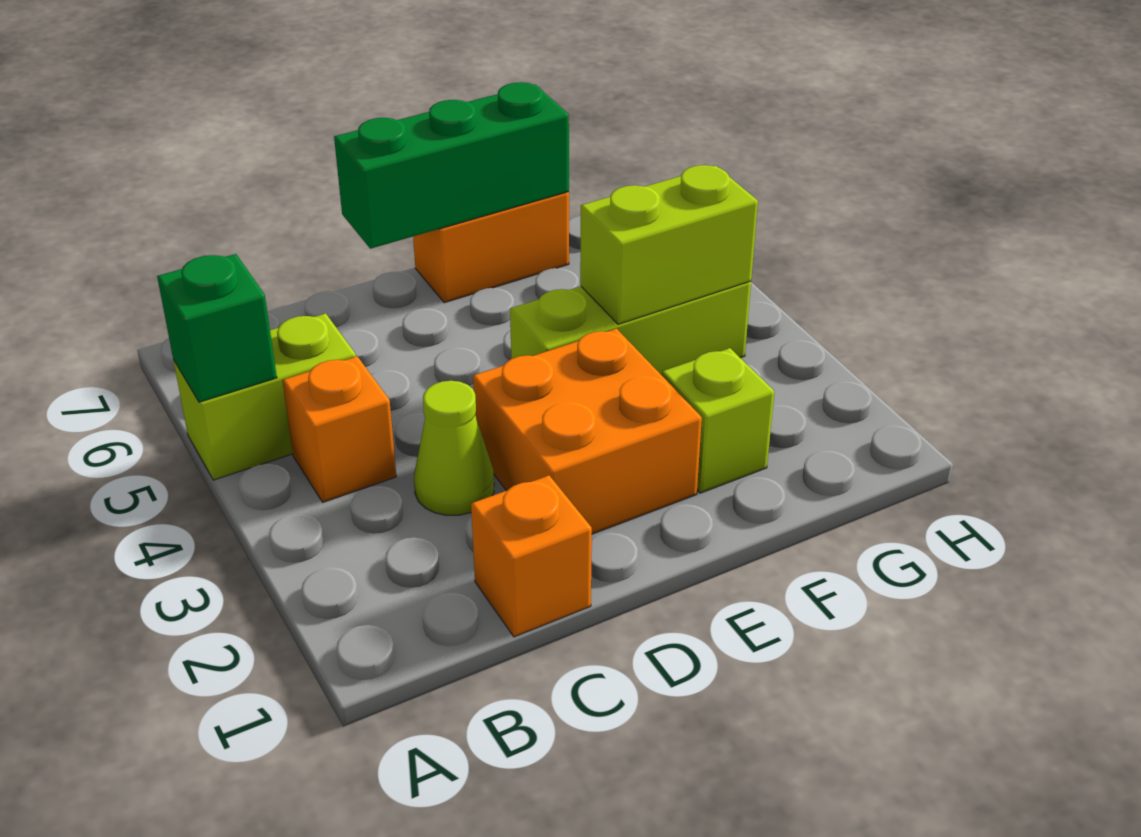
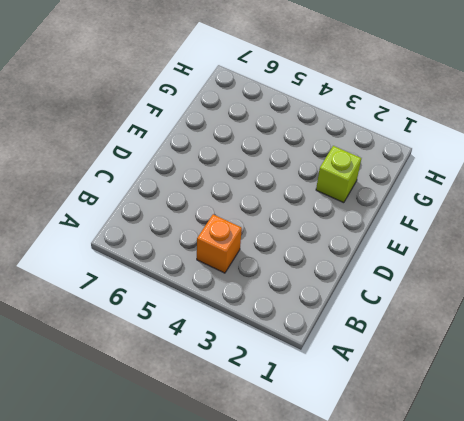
none -> lime brick A5:B5 level 1
none -> orange brick C1 level 1

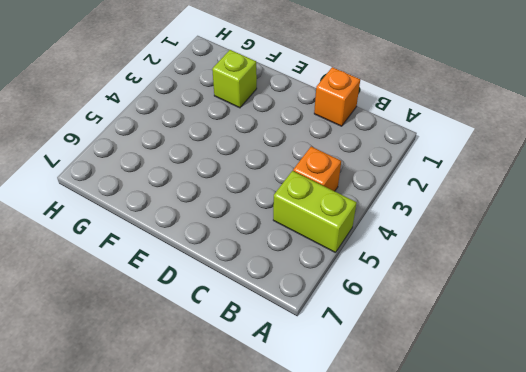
none -> lime cone C3 level 1
none -> orange brick D2:E3 level 1

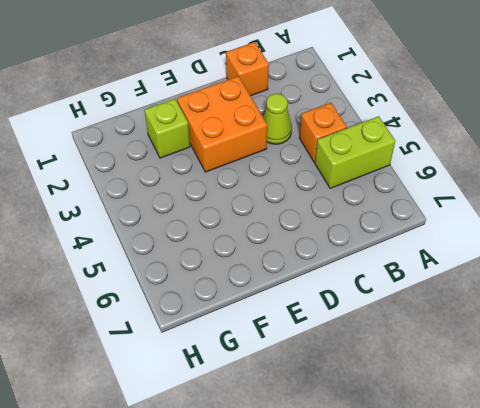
none -> lime brick E4:G4 level 1
none -> orange brick E7:F7 level 1

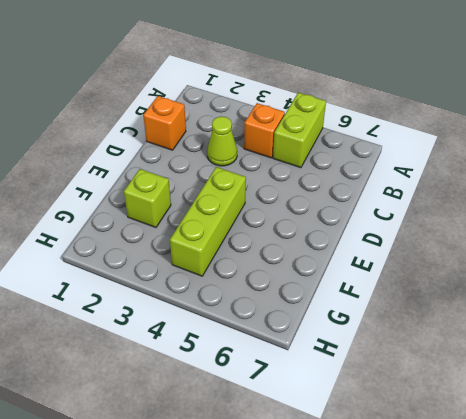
none -> orange brick D2:E3 level 1
none -> orange brick E7:F7 level 1

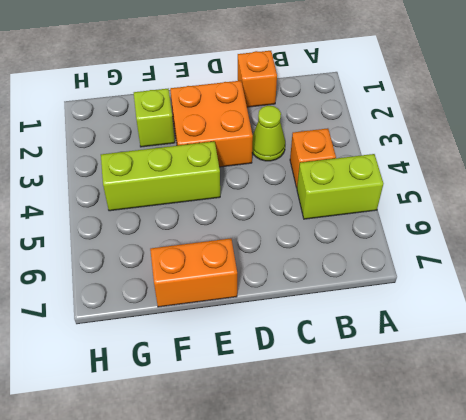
none -> green brick A5 level 2
none -> green brick D7:F7 level 2

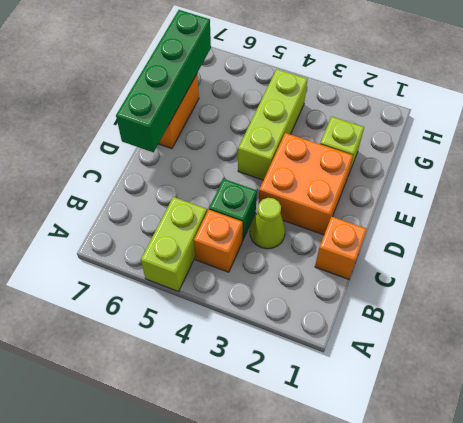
green brick C4 level 1 -> green brick A5 level 2
green brick D7:G7 level 2 -> green brick D7:F7 level 2
none -> lime brick F4:G4 level 2

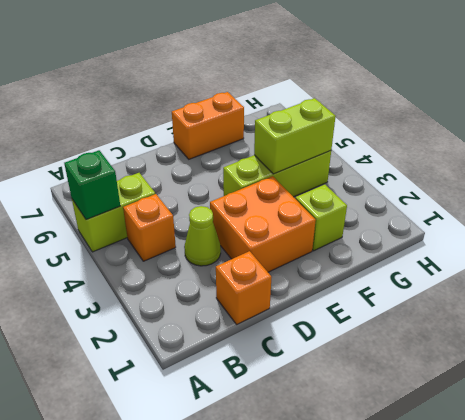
none -> green brick D7:F7 level 2

